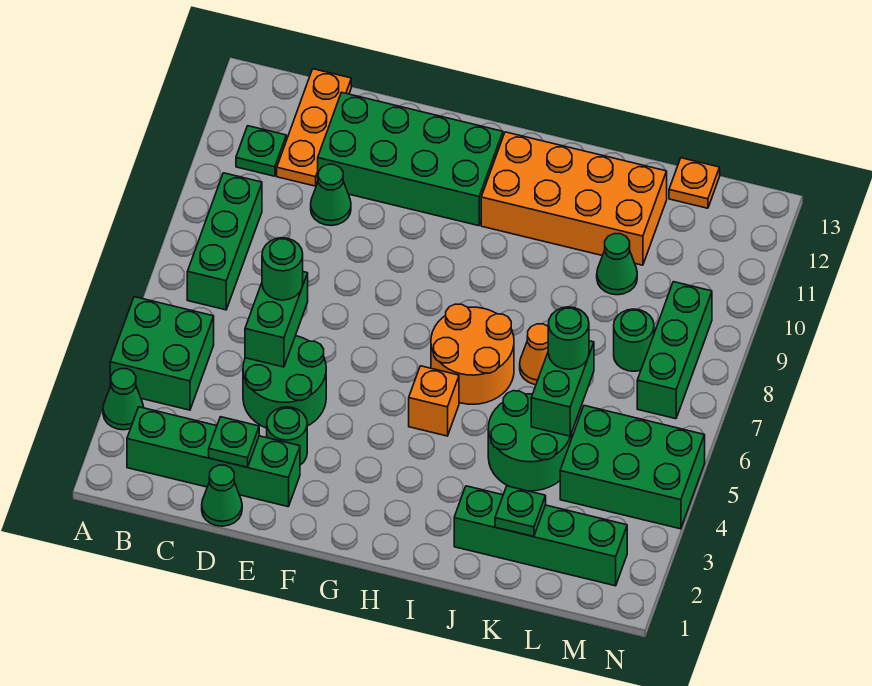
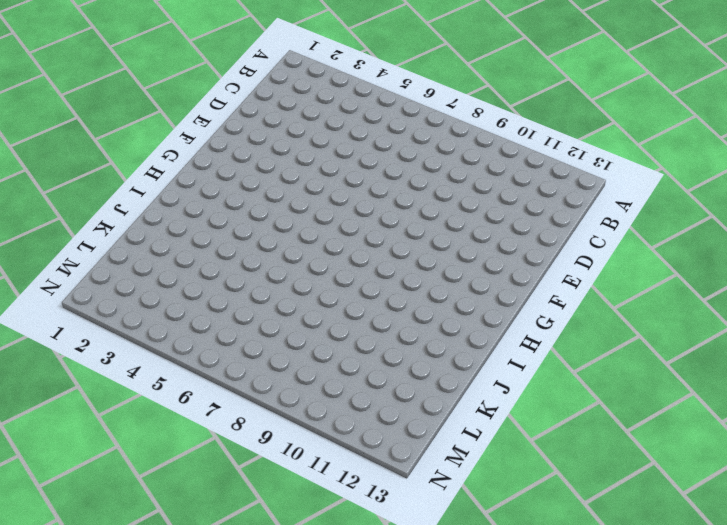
none -> green cone A3 level 1
none -> green brick A4:B5 level 1
none -> green brick B2:E2 level 1

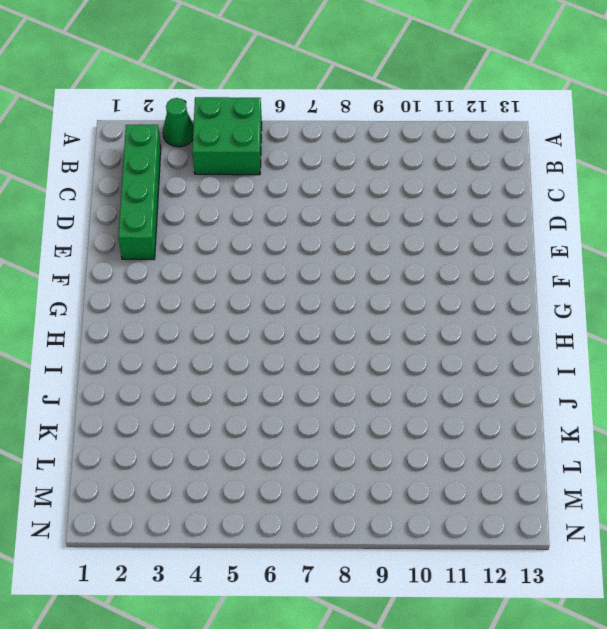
none -> green brick B7:B9 level 1
none -> green plate B11 level 1
none -> orange plate C11:C13 level 1

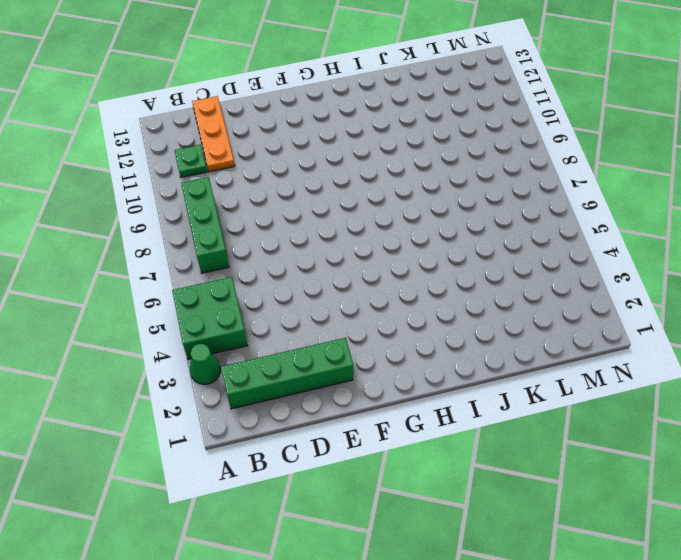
none -> green cone D1 level 1
none -> green round brick D4:E5 level 1
none -> green cone D10 level 1

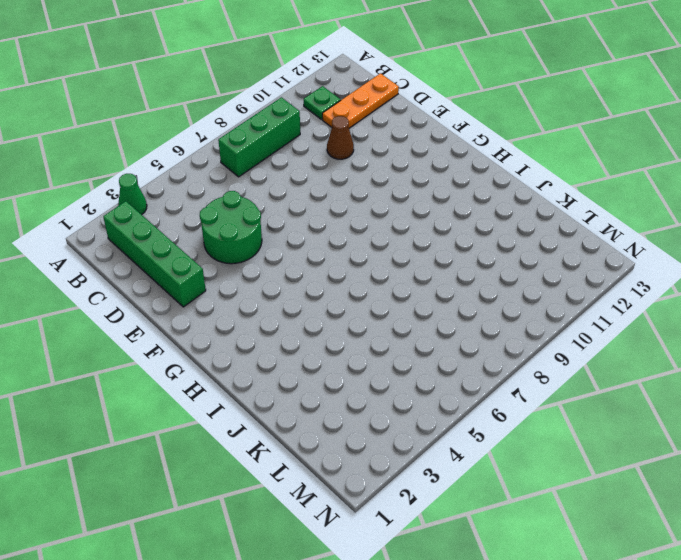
brown cone D10 level 1 -> green cone D10 level 1
none -> green brick A4:B5 level 1
none -> green cone D1 level 1
none -> green brick D11:G12 level 1

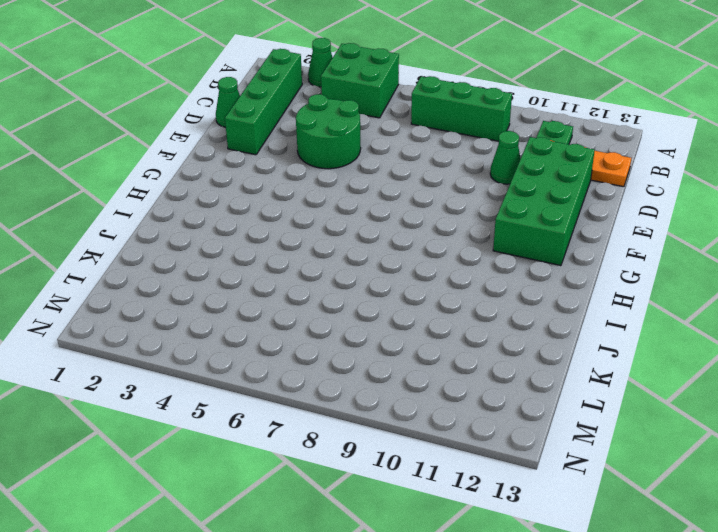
none -> green round brick E3 level 1
none -> orange brick H5 level 1
none -> orange round brick H6:I7 level 1

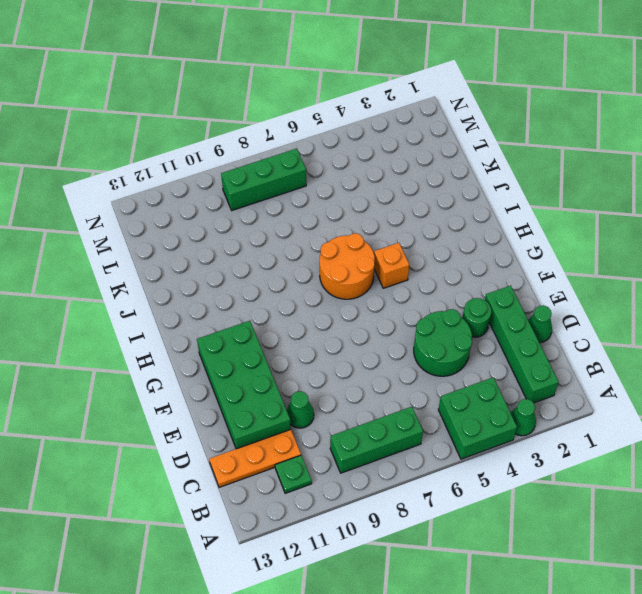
none -> orange brick H11:K12 level 1
none -> green brick J2:M2 level 1
none -> green round brick J4:K5 level 1

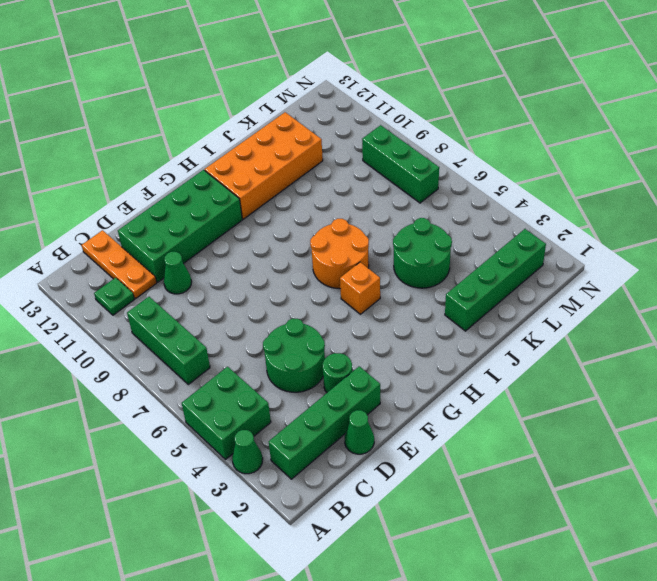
none -> orange cone J7 level 1
none -> green cone K10 level 1
none -> green brick L4:N5 level 1

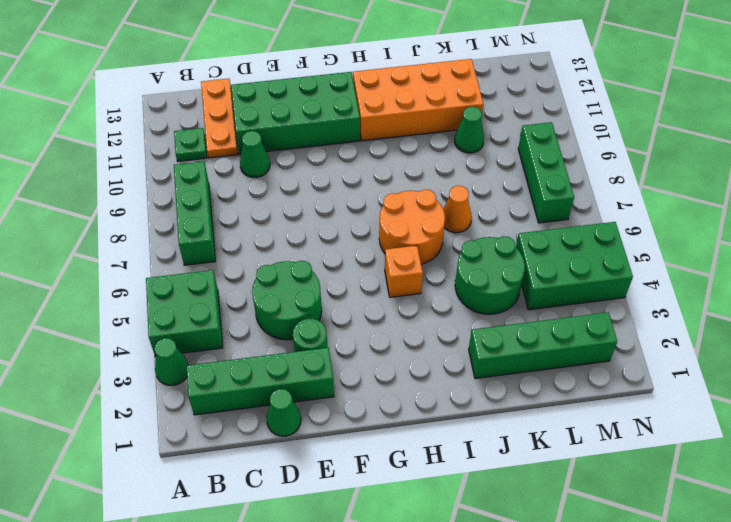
none -> green round brick L8 level 1
none -> orange plate L13 level 1
none -> green plate D2 level 2

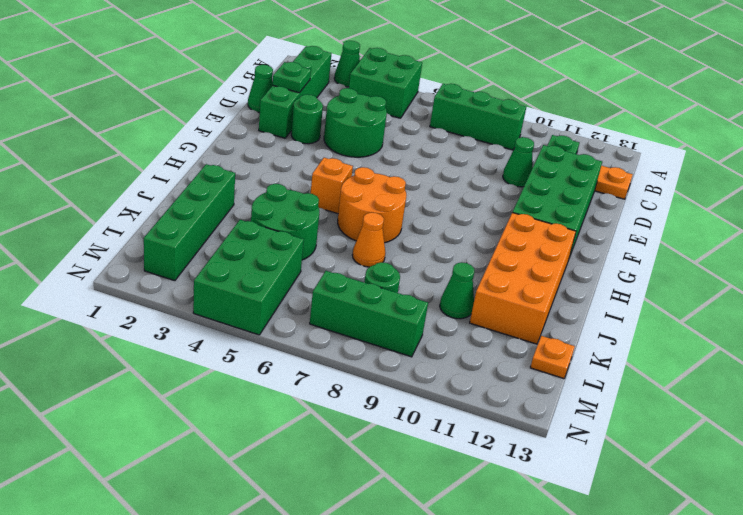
none -> green brick D5:D6 level 2
none -> green plate K2 level 2
none -> green brick K5:K6 level 2

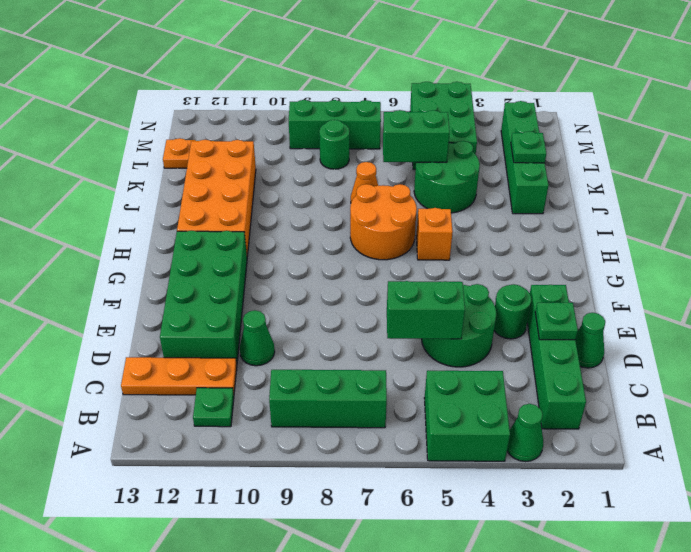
none -> green cone K10 level 1
none -> green round brick D6 level 3
none -> green round brick K6 level 3

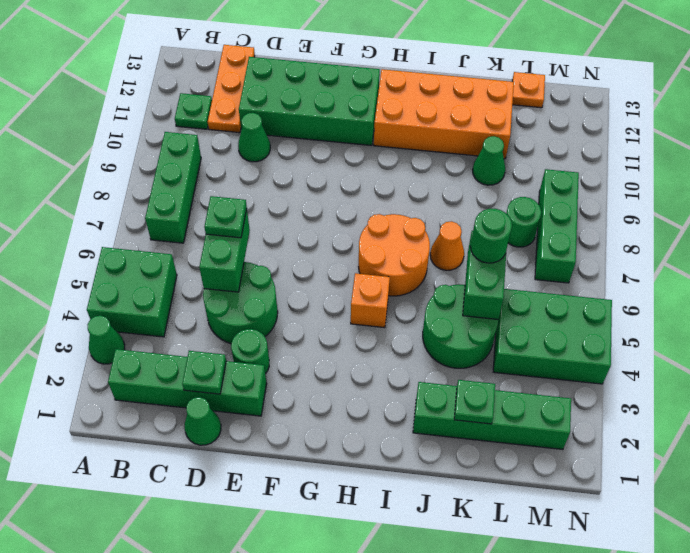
green plate D6 level 3 -> green round brick D6 level 3

